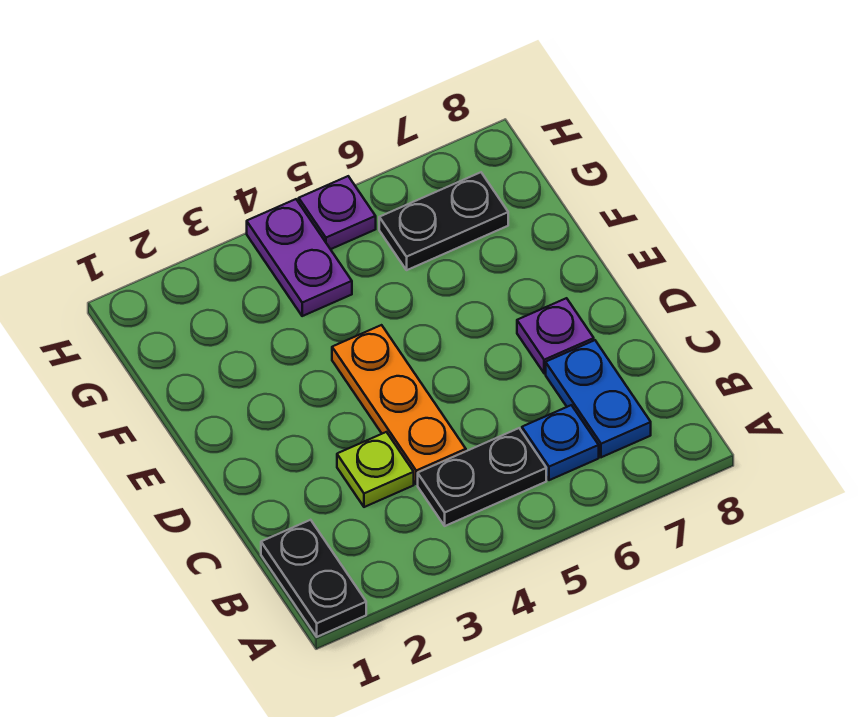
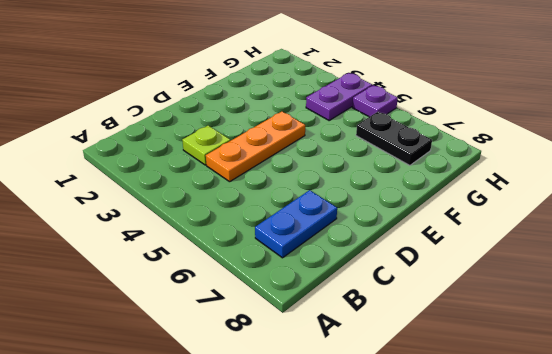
none -> black plate A1:B1 level 1
none -> black plate B4:B5 level 1

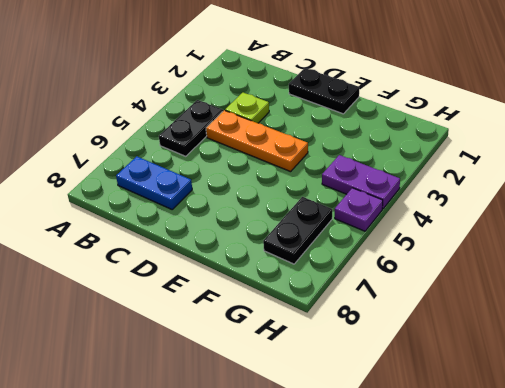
black plate D1:E1 level 1 -> black plate A1:B1 level 1
none -> blue plate B6 level 1
none -> purple plate D7 level 1

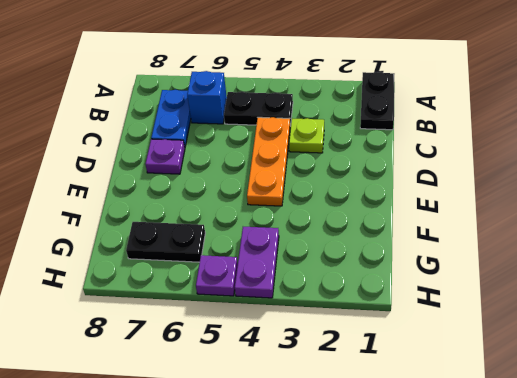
blue brick B6 level 1 -> blue plate B6 level 1

